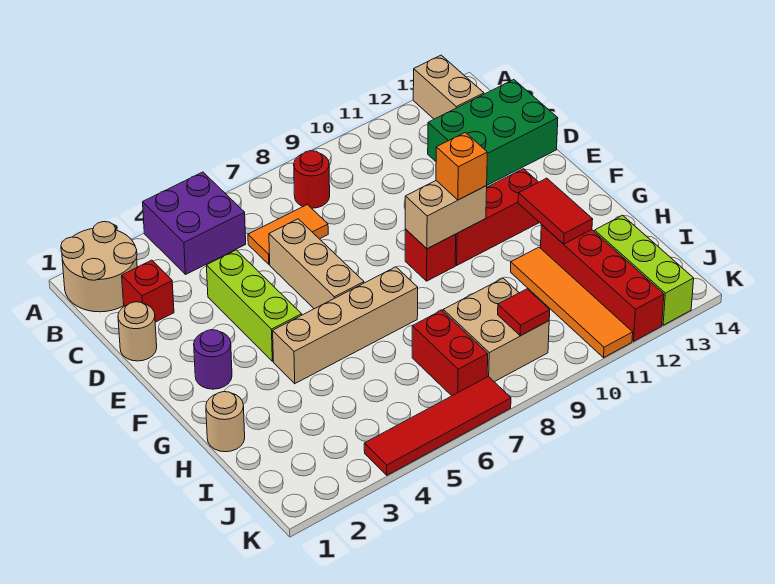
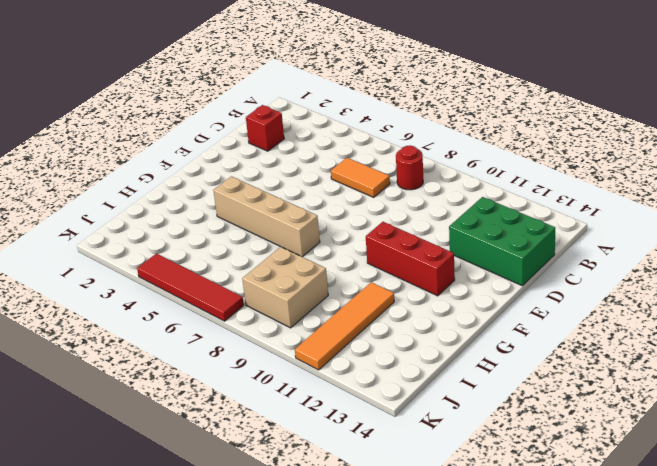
none -> tan round brick A1:B2 level 1
none -> purple brick A4:B5 level 1
none -> tan brick A13:B13 level 1

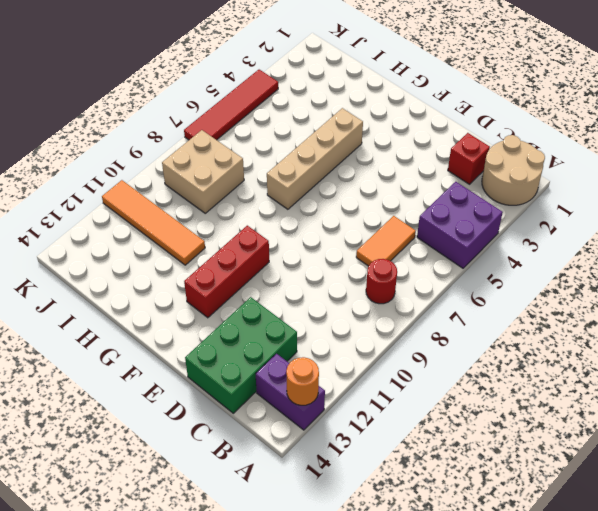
purple brick A13:B13 level 1 -> tan brick A13:B13 level 1
orange round brick A13 level 2 -> none
none -> tan round brick D1 level 1
none -> lime brick D4:F4 level 1
none -> tan brick D6:F6 level 1

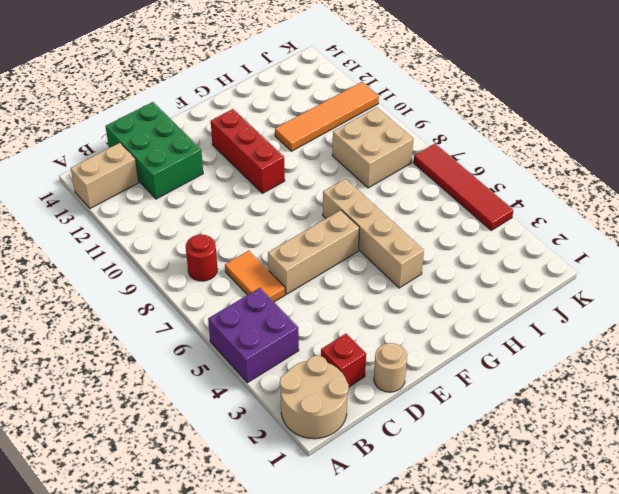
none -> lime brick D4:F4 level 1
none -> purple round brick F2 level 1
none -> red brick F9 level 1

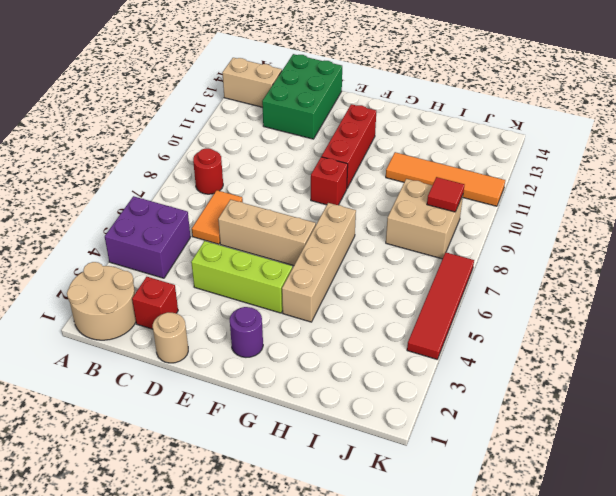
none -> tan round brick H1 level 1
none -> red brick H12:K12 level 1
none -> red brick I7:J7 level 1

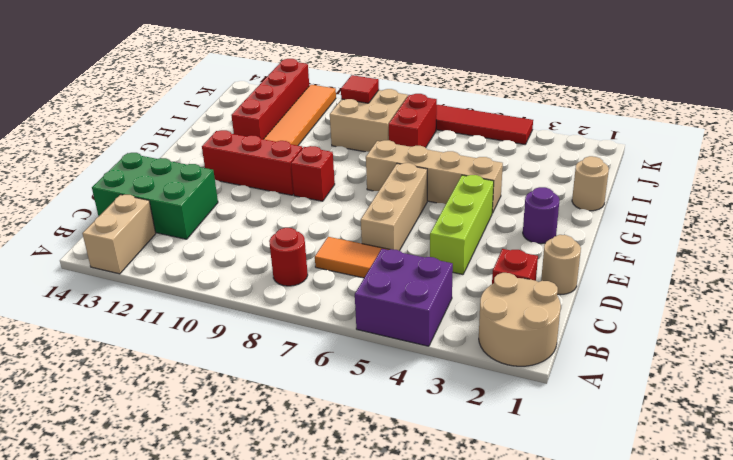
none -> lime brick I13:K13 level 1
none -> tan brick F9:F10 level 2
none -> red tile G12:H12 level 2

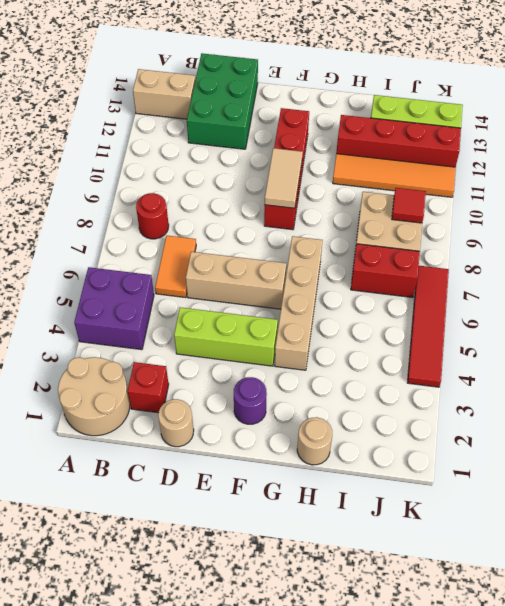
tan tile F9:F10 level 2 -> tan brick F9:F10 level 2
none -> red tile G12:H12 level 2
none -> orange brick F10 level 3

